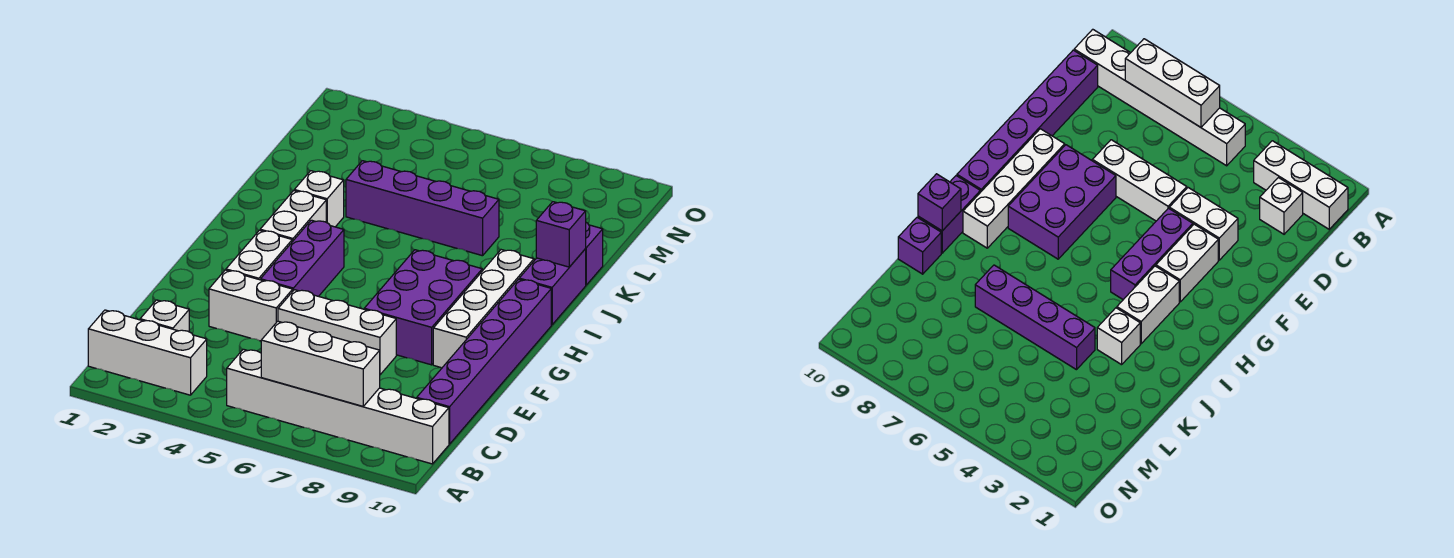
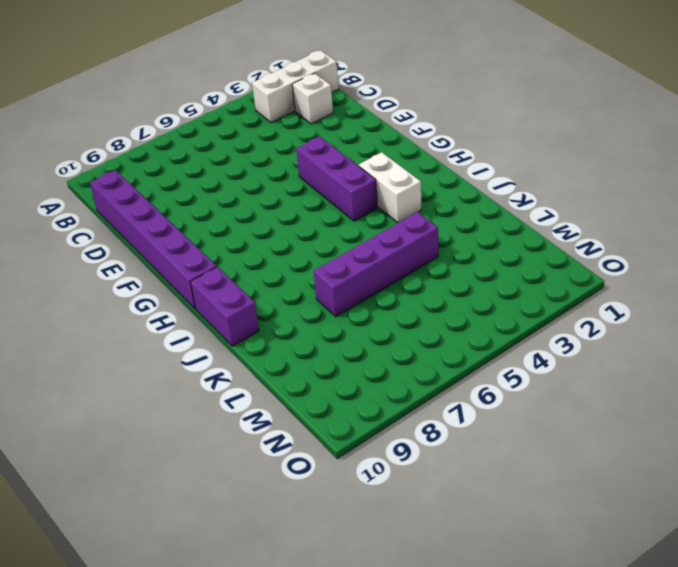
none -> white brick B5:B10 level 1
none -> white brick E3:E4 level 1
none -> white brick E5:E7 level 1

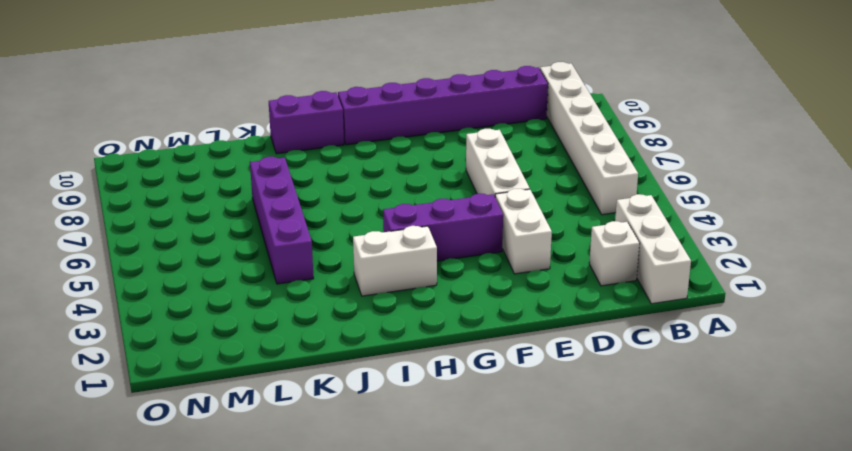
none -> white brick F3:G3 level 1
none -> purple brick F7:H8 level 1
none -> white brick F9:I9 level 1

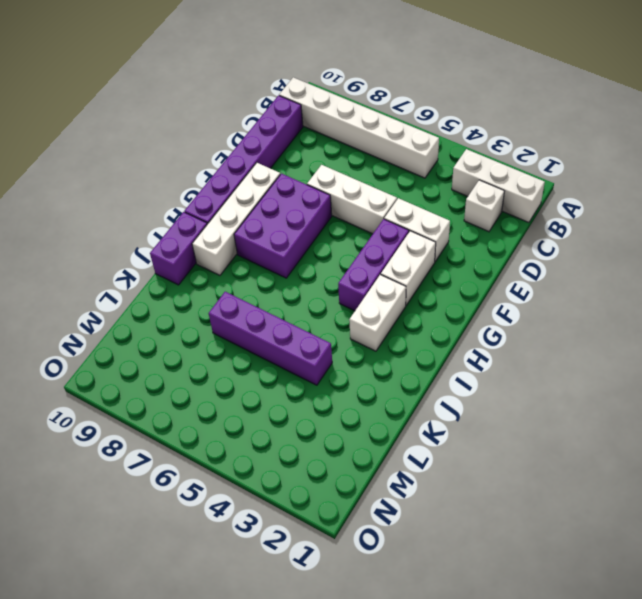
none -> white brick J3 level 1
none -> purple brick K10 level 1
none -> white brick B6:B8 level 2

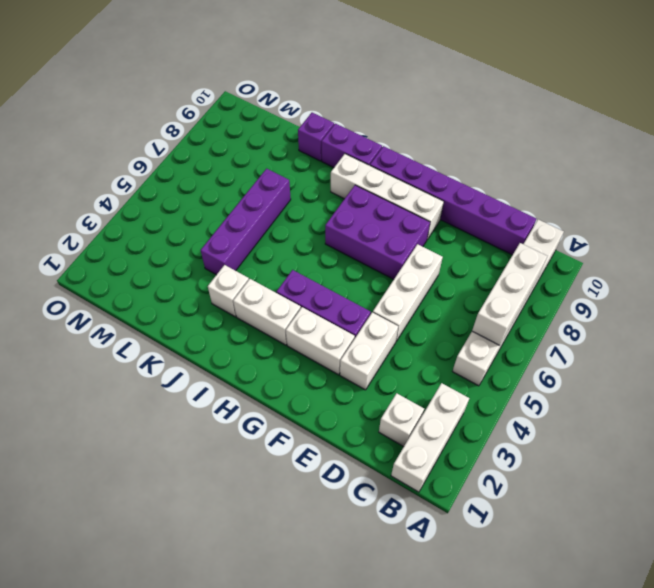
none -> purple brick J10 level 2

